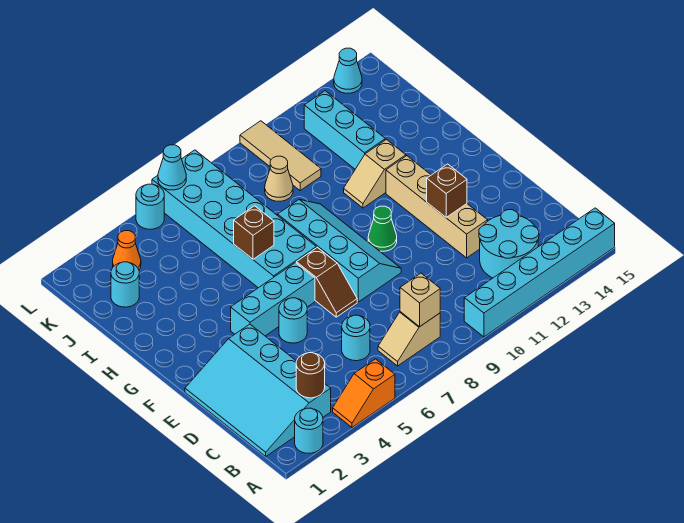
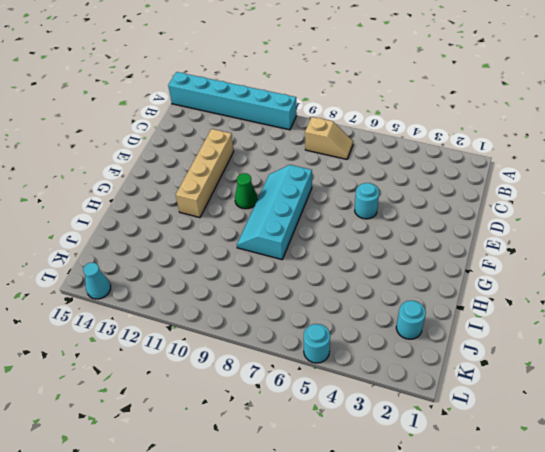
none -> cyan round brick A2 level 1
none -> orange slope A4:A5 level 1 top 5
none -> cyan slope B1:E3 level 1 top 3

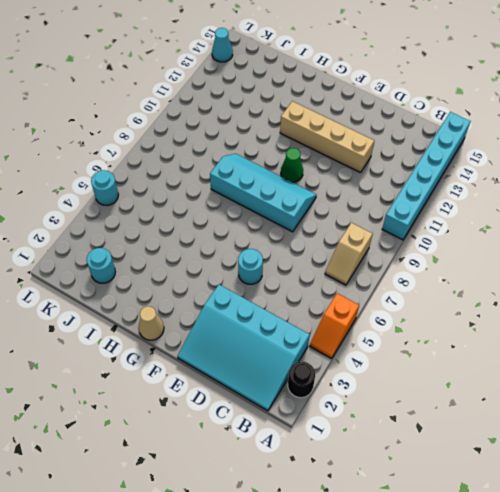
black round brick A2 level 1 -> cyan round brick A2 level 1
tan cone G1 level 1 -> tan cone J9 level 1
none -> cyan round brick B12:C13 level 1
none -> cyan round brick C6 level 1
none -> brown slope E7:F7 level 1 top F

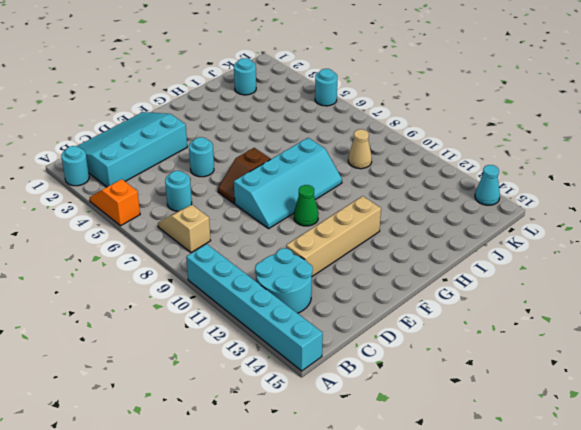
none -> cyan brick F4:F6 level 1
none -> cyan brick G6:L7 level 1
none -> tan slope H11:H12 level 1 top 12

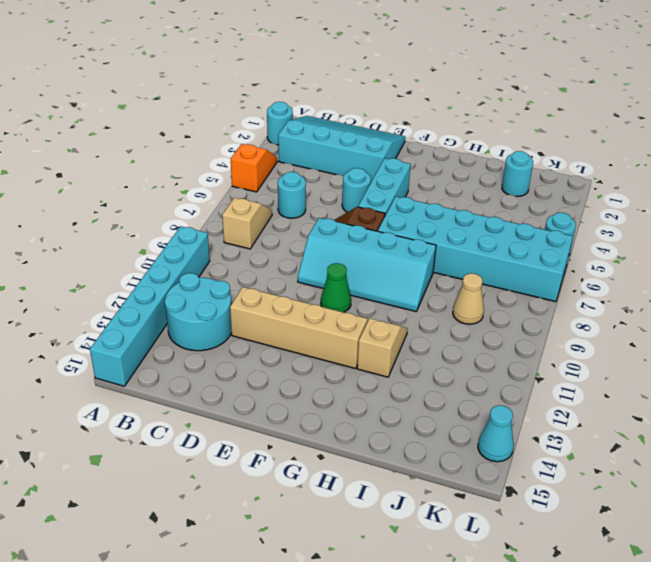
none -> cyan brick I12:K12 level 1
none -> tan tile J10:L10 level 1
none -> orange cone K3 level 1

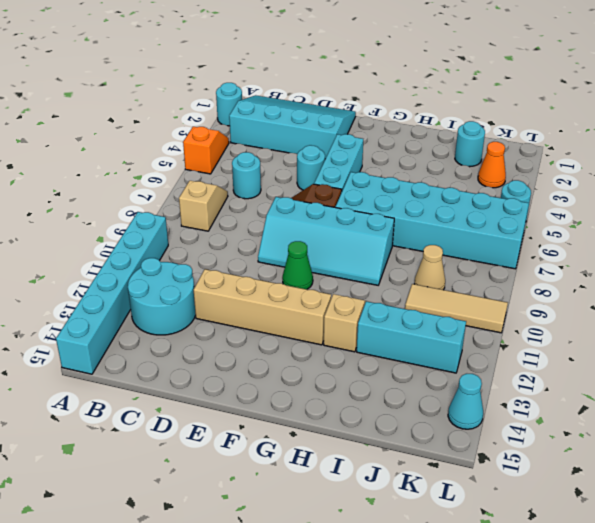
none -> brown round brick B3 level 2
none -> tan brick B8 level 2
none -> brown brick E12 level 2

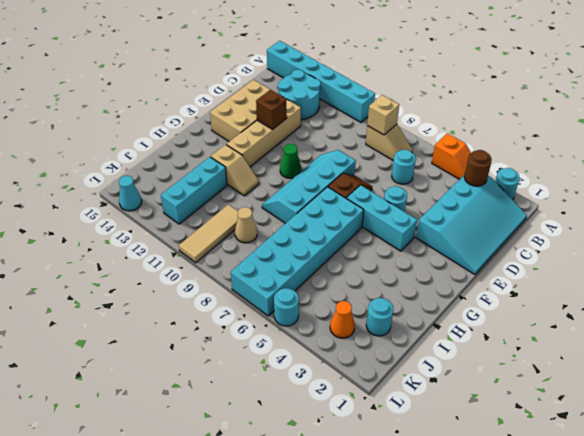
tan brick D13:F14 level 1 -> none
none -> brown brick H6 level 2
none -> cyan cone L6 level 2

